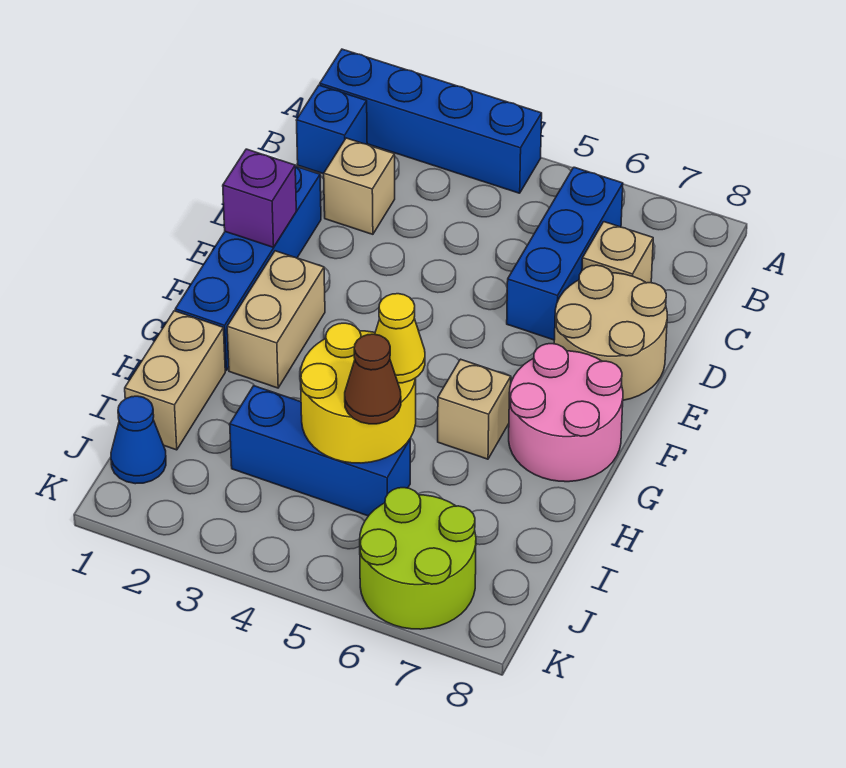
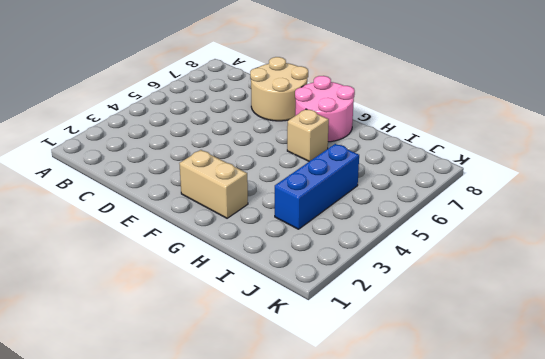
none -> blue brick A1:A4 level 1
none -> blue brick B1 level 1
none -> blue brick B6:D6 level 1

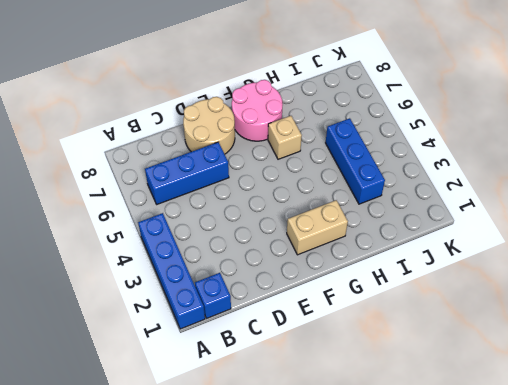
none -> tan brick C2 level 1
none -> tan brick C7 level 1
none -> blue brick D1:G1 level 1

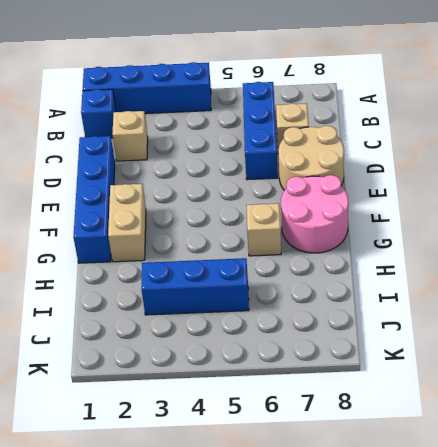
none -> tan brick H1:I1 level 1
none -> blue cone J1 level 1
none -> lime round brick J6:K7 level 1

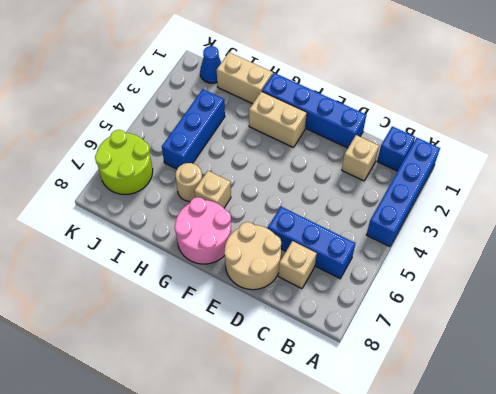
tan round brick H6 level 1 -> none
none -> purple brick E1 level 2
none -> yellow round brick H4:I5 level 2
none -> yellow cone H5 level 3

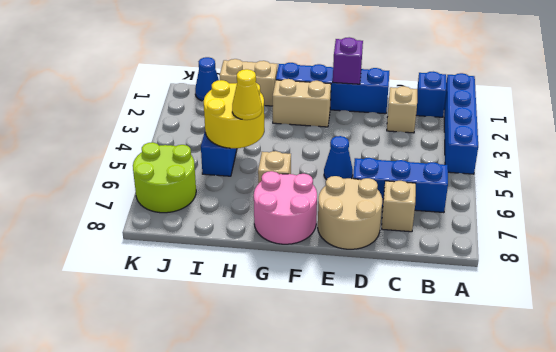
blue cone E5 level 1 -> none
none -> brown cone I5 level 3

